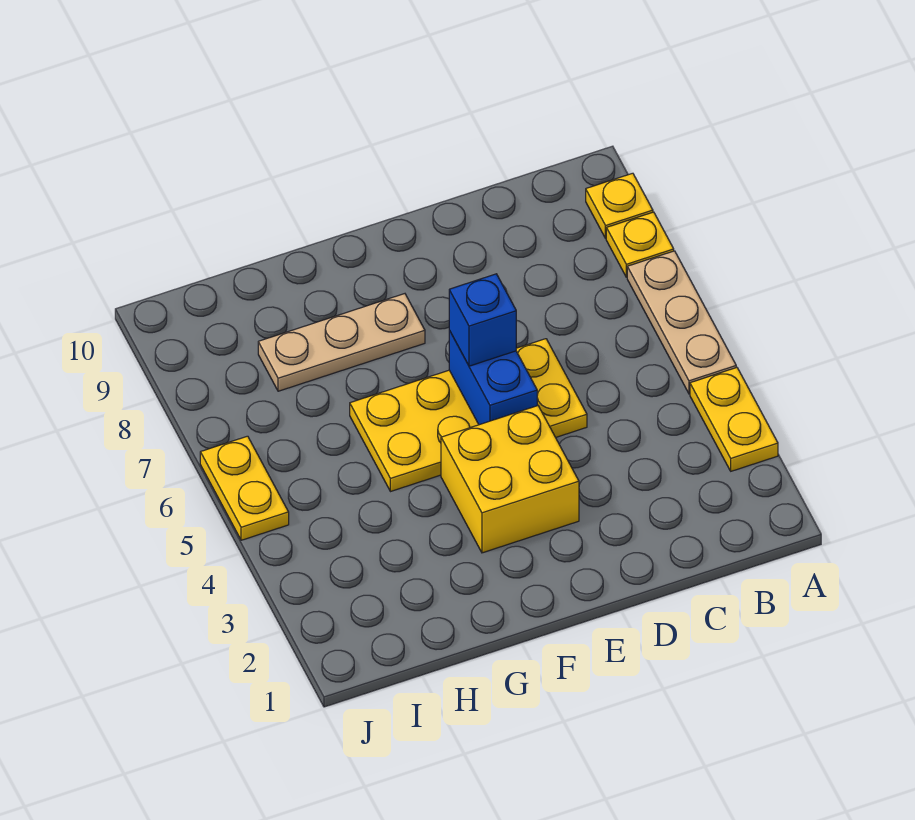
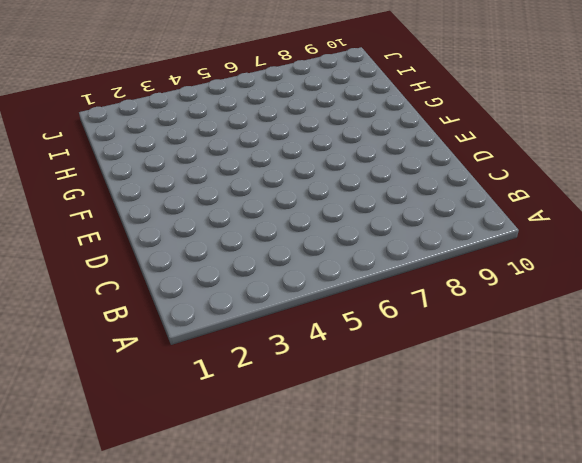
none -> yellow plate A3:A4 level 1
none -> tan plate A5:A7 level 1

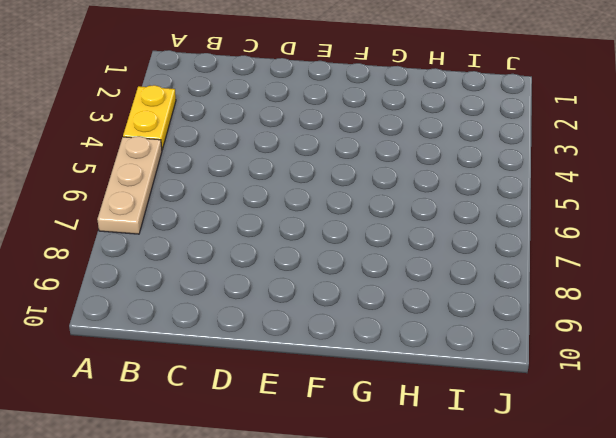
none -> yellow plate A8 level 1
none -> yellow plate A9 level 1

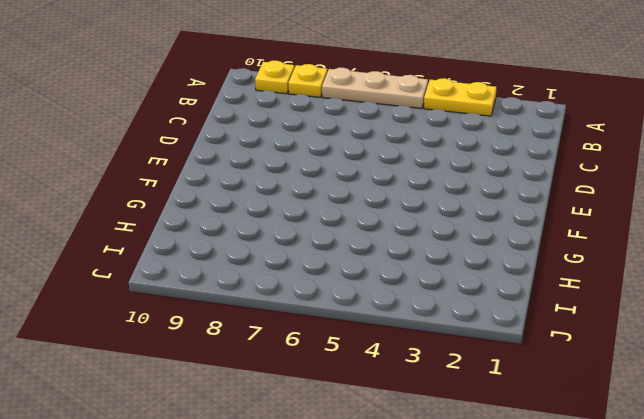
none -> yellow plate D5:G6 level 1
none -> yellow brick E3:F4 level 1

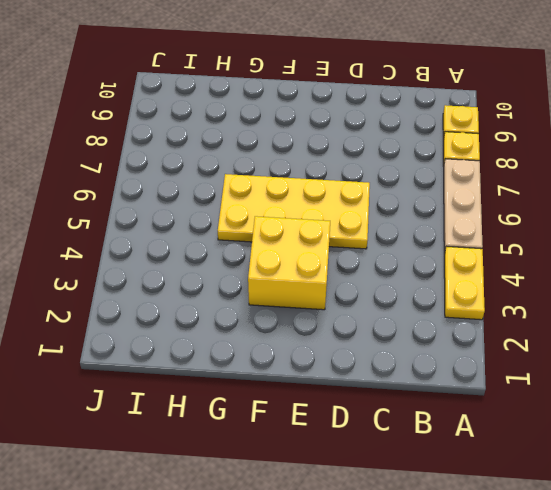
none -> tan plate F8:H8 level 1
none -> yellow plate J5:J6 level 1

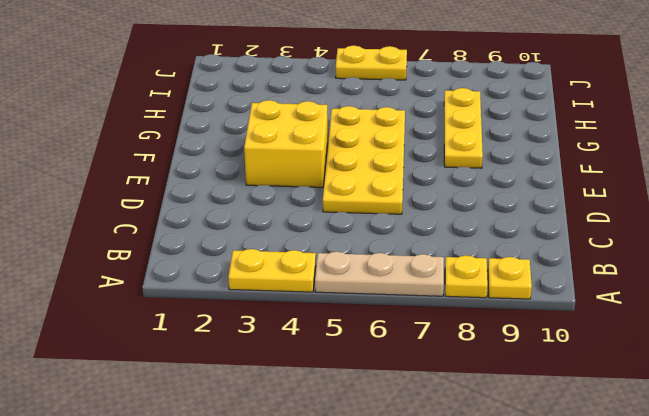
yellow plate F8:H8 level 1 -> tan plate F8:H8 level 1
none -> blue brick E5:E6 level 2
none -> blue brick E6 level 3

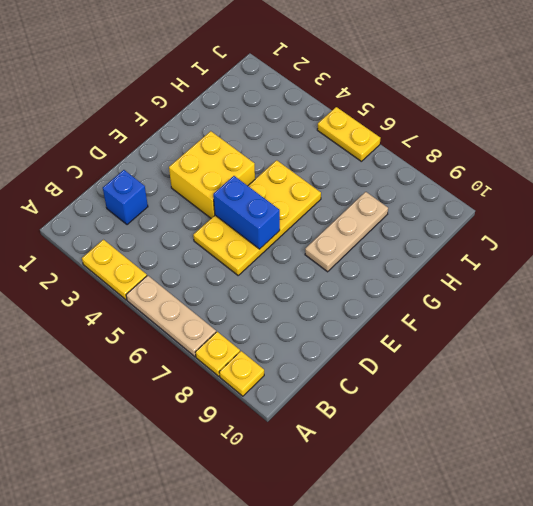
blue brick C2 level 1 -> blue brick E6 level 3

